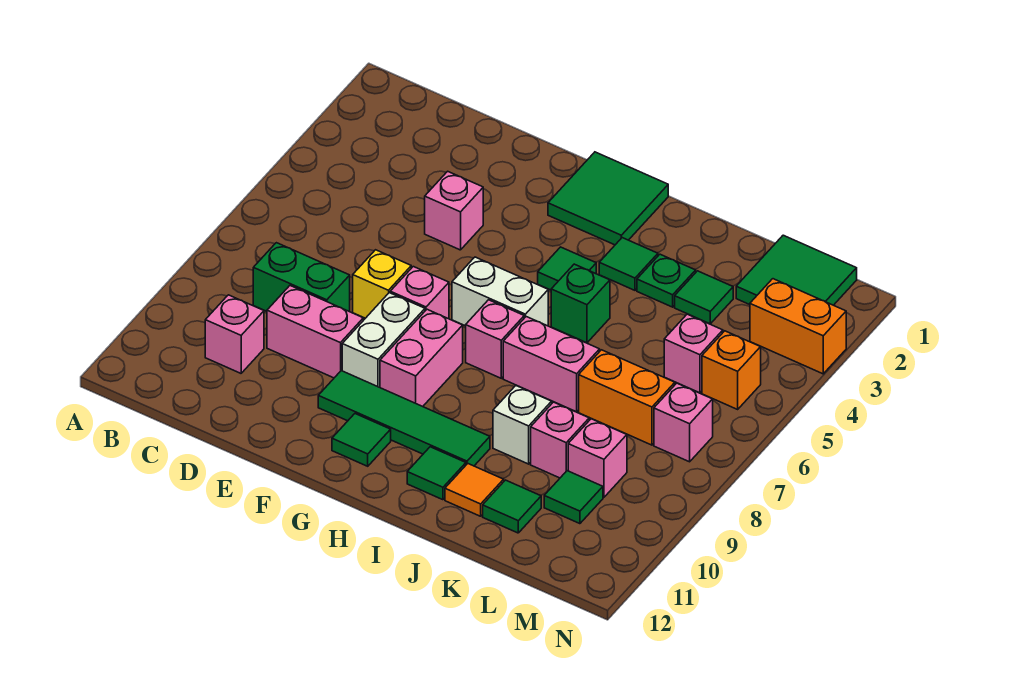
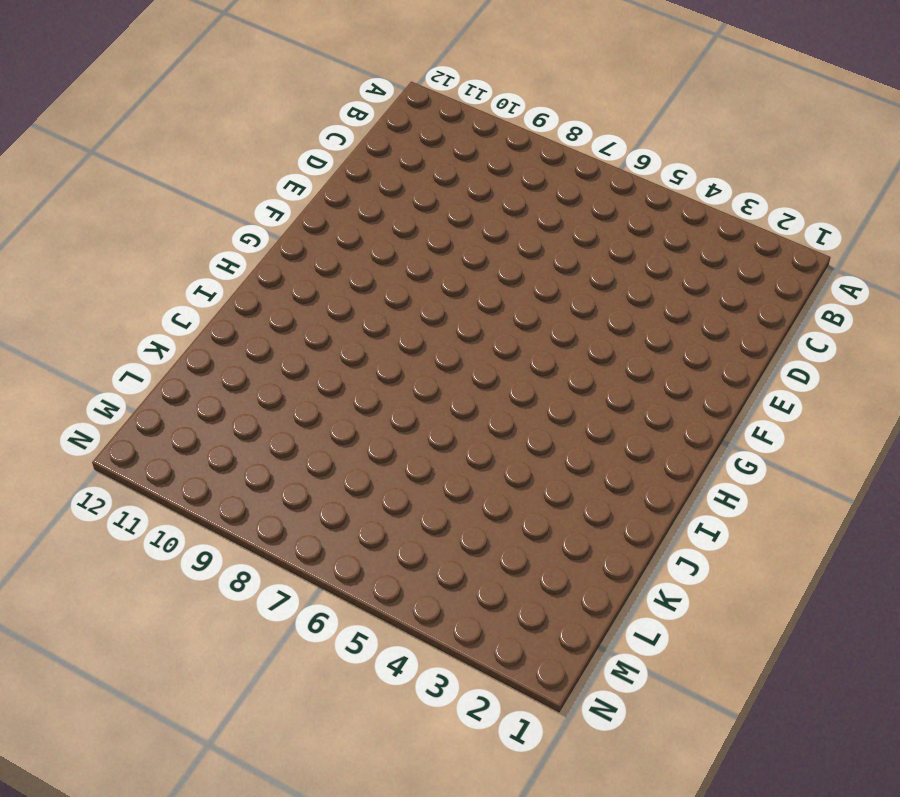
none -> green brick C8:D8 level 1
none -> pink brick C10 level 1
none -> pink brick D9:E9 level 1
none -> pink brick E4 level 1

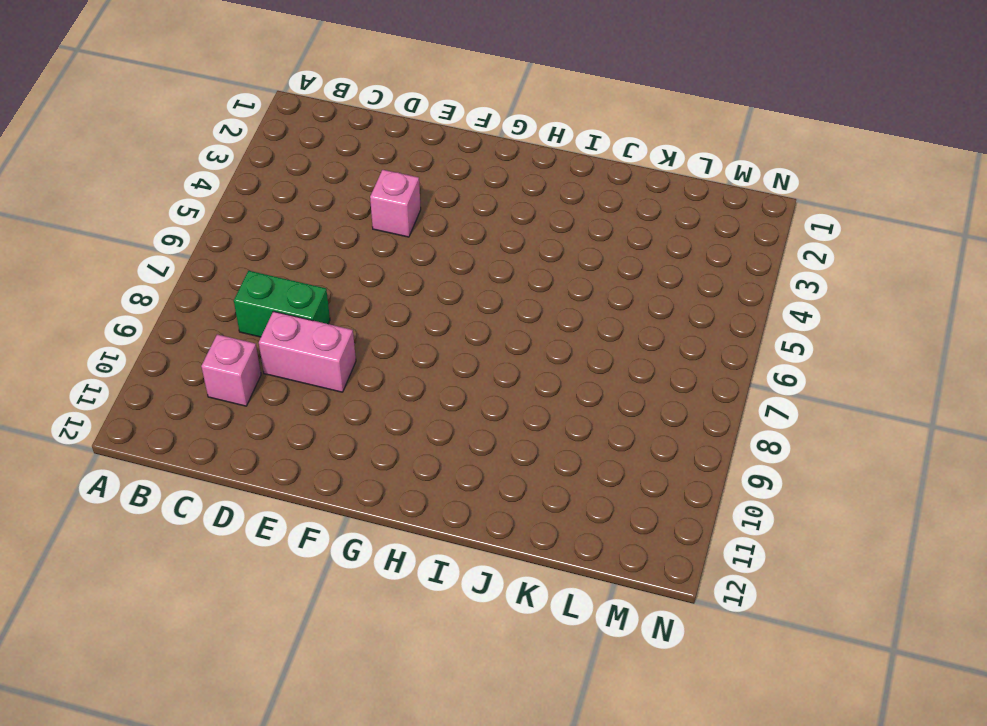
none -> yellow brick E7 level 1
none -> pink brick F7 level 1
none -> white brick F8:F9 level 1
none -> green tile F10:I10 level 1

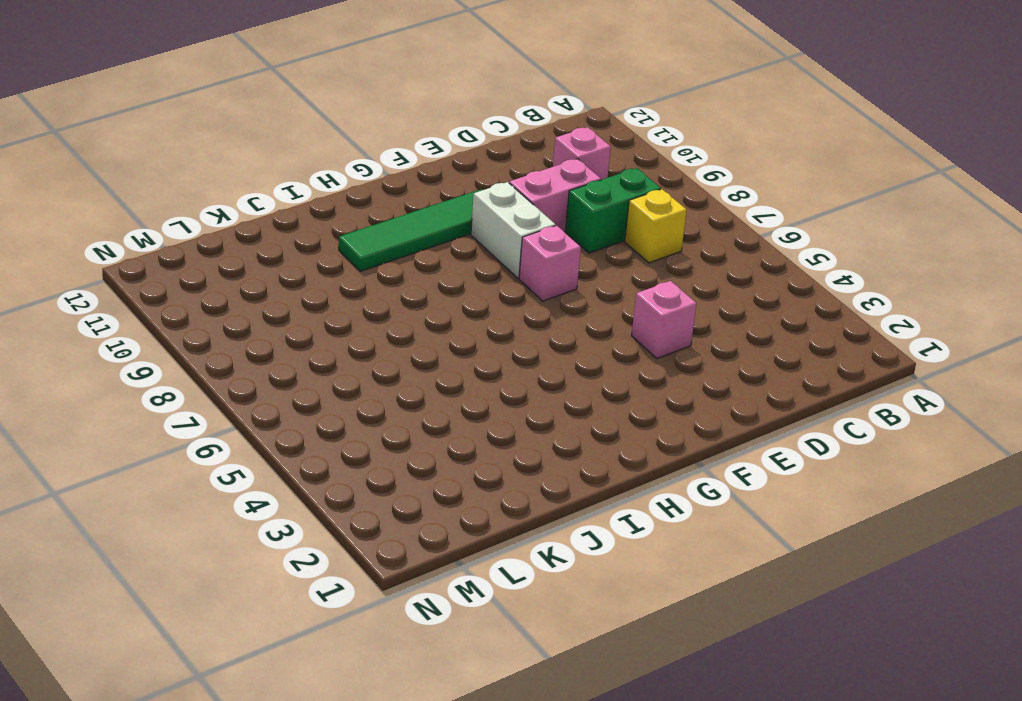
yellow brick C7 level 1 -> yellow brick E7 level 1
none -> green tile G1:H2 level 1
none -> white brick G6:H6 level 1
none -> pink brick G8:G9 level 1
none -> green tile G11 level 1

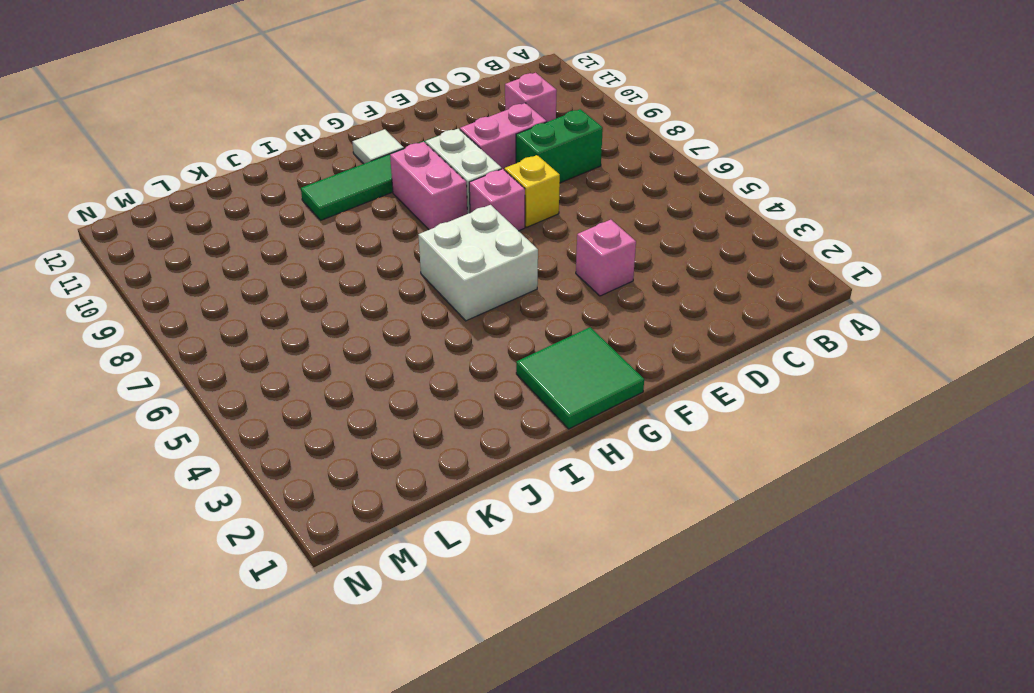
white brick G5:H6 level 1 -> white brick G6:H6 level 1
white tile G11 level 1 -> green tile G11 level 1
none -> green tile H4 level 1
none -> pink brick H7 level 1
none -> green tile I3 level 1
none -> green brick I5 level 1

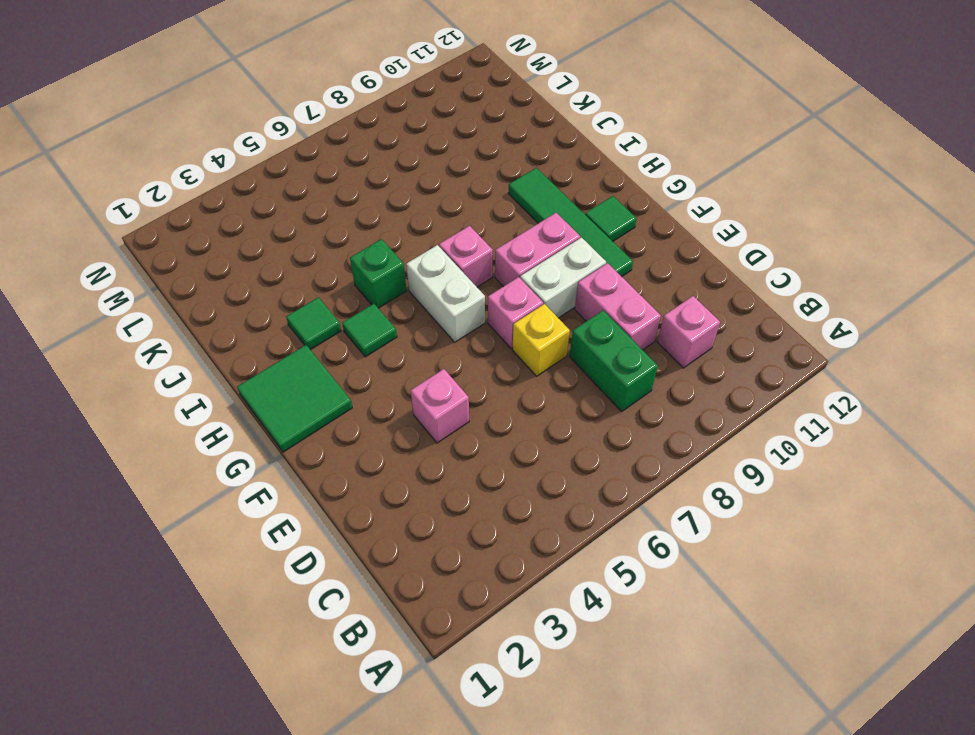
none -> pink brick I7:J7 level 1
none -> green tile I11 level 1
none -> green plate J3 level 1
none -> white brick J9 level 1

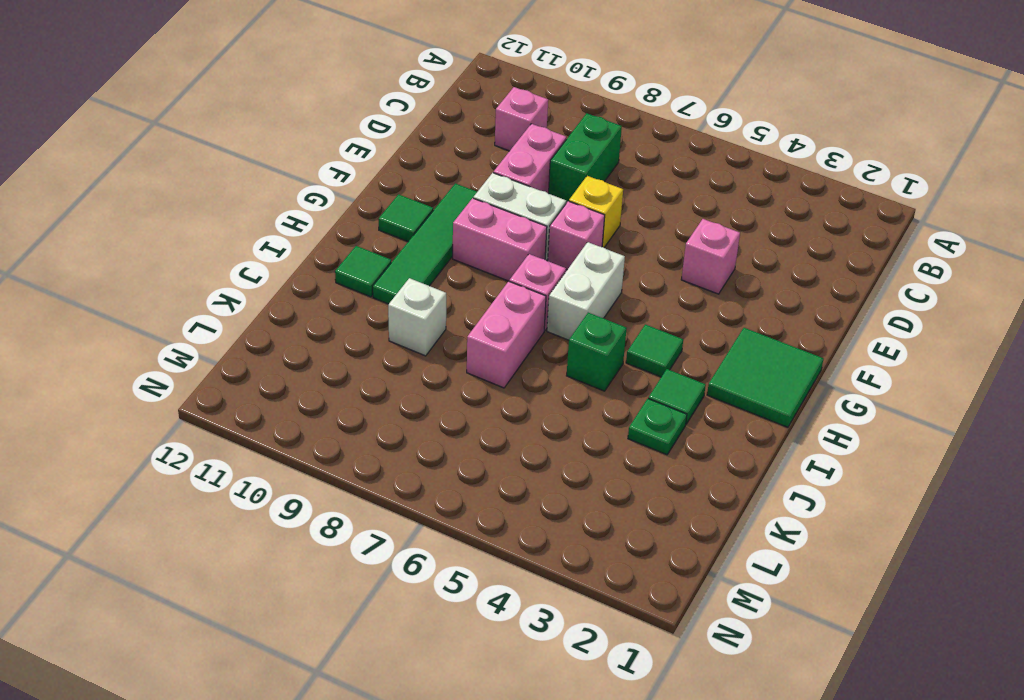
none -> orange tile J11 level 1
none -> green tile K3 level 1
none -> orange brick K7:L7 level 1
none -> pink brick K9 level 1

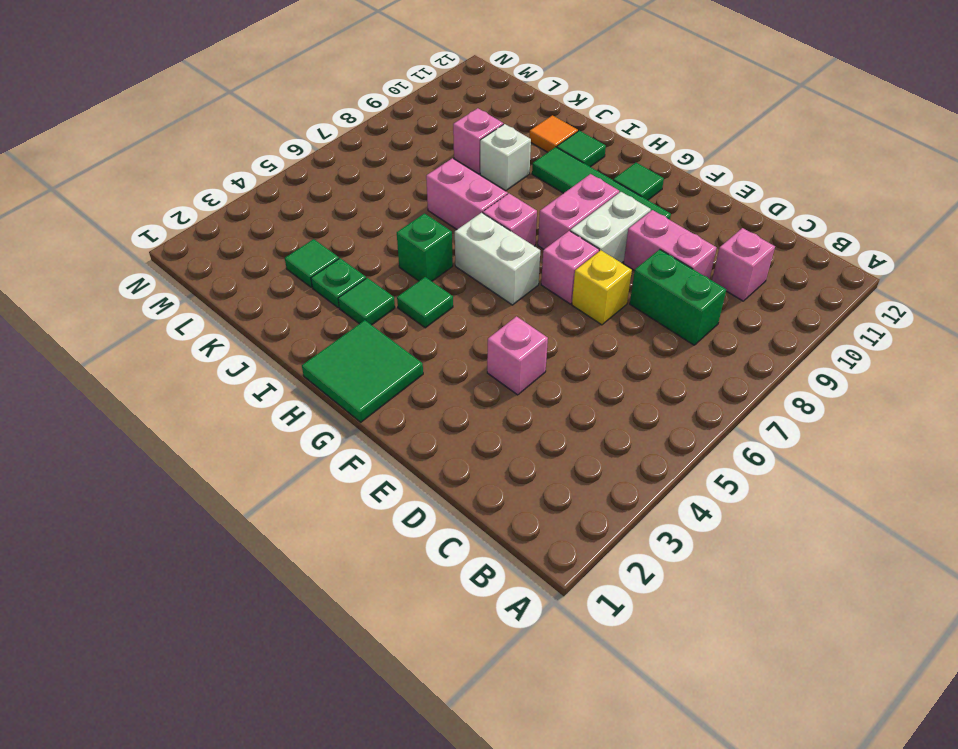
none -> orange brick K7:L7 level 1
none -> green tile K11 level 1
none -> green tile L1:M2 level 1
none -> pink brick L5 level 1

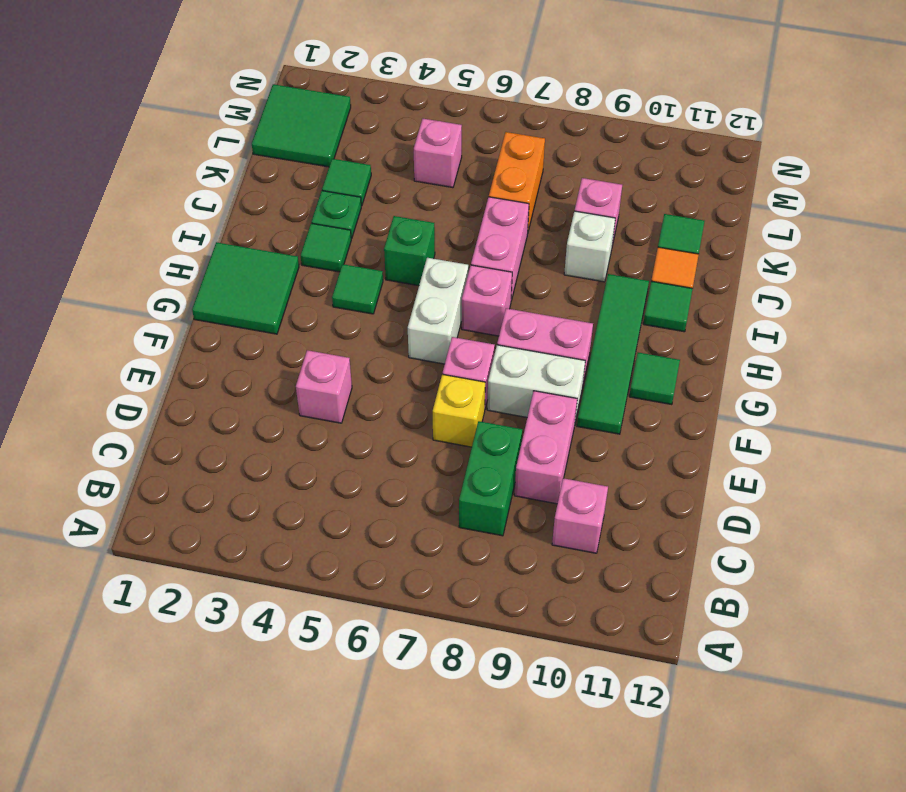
none -> pink brick L9 level 1
none -> green tile L10 level 1
none -> orange brick M3:N3 level 1
none -> orange brick M5 level 1

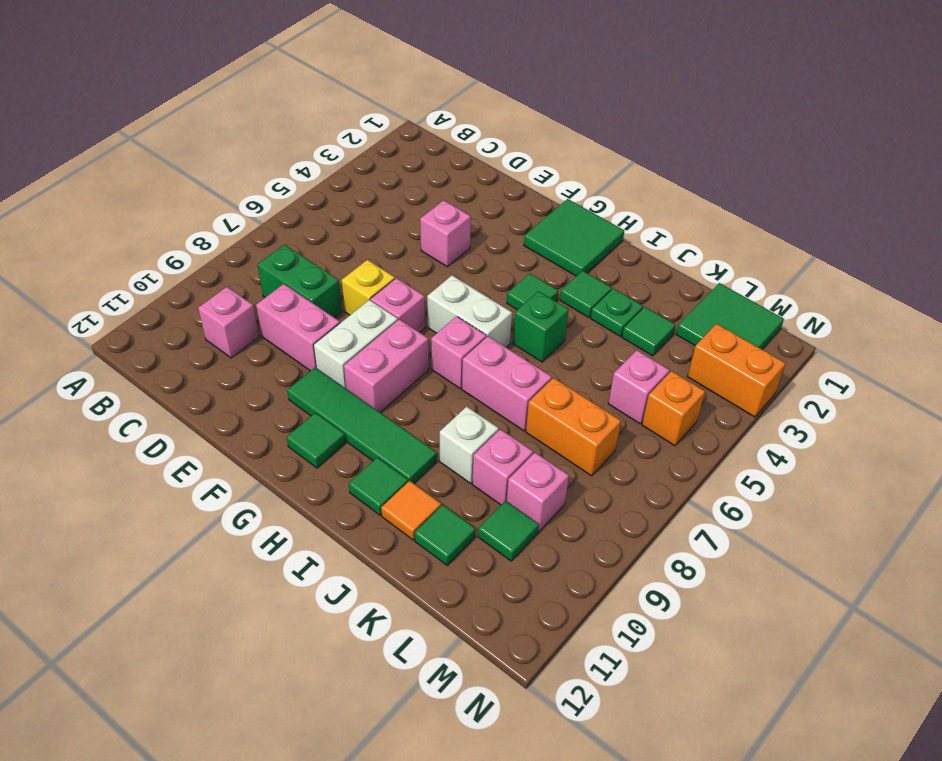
none -> pink brick M7 level 1

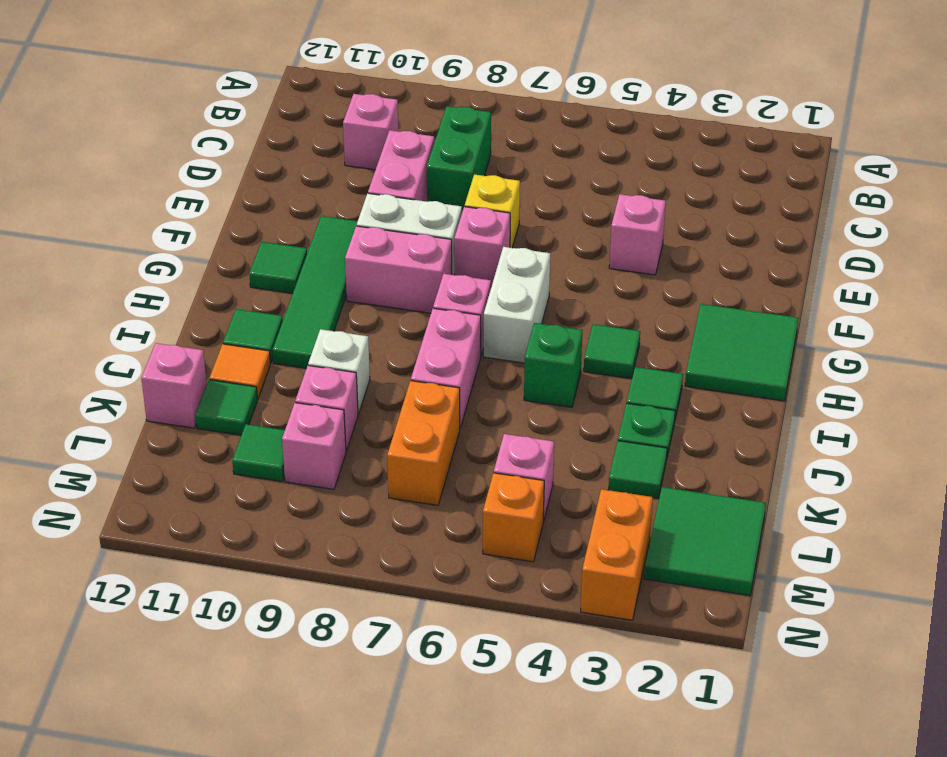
pink brick K12 level 1 -> pink brick M7 level 1

